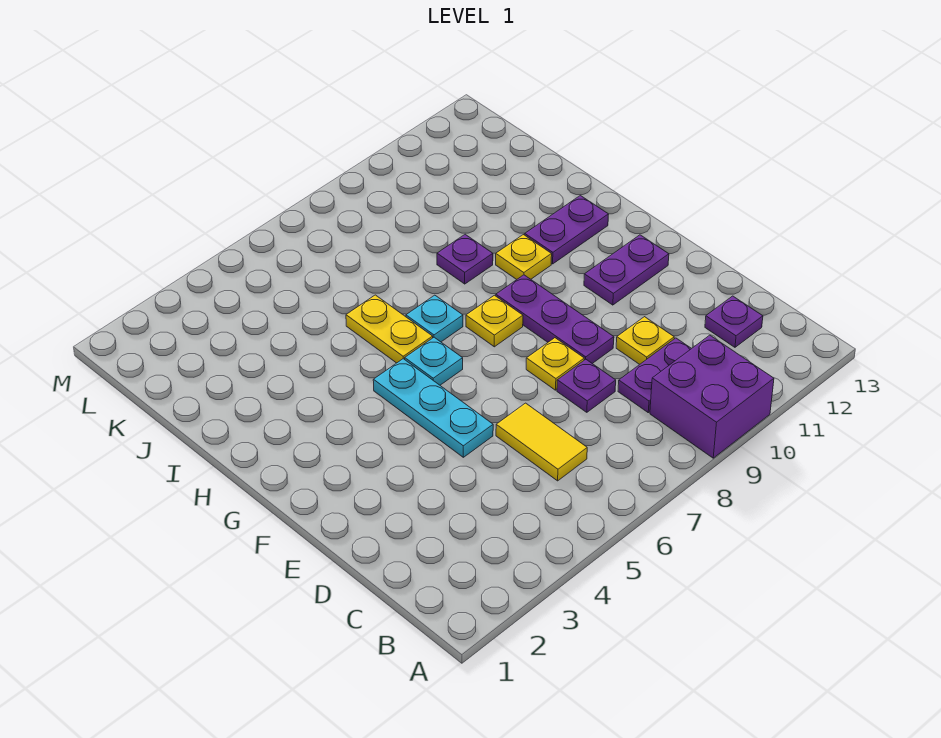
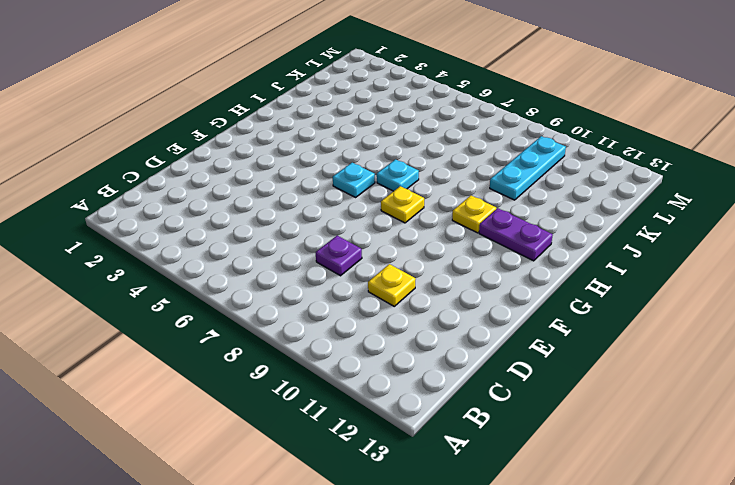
cyan plate J10:L10 level 1 -> cyan plate E5:G5 level 1
none -> purple brick A9:B10 level 1
none -> yellow tile C6:D6 level 1
none -> purple plate C9:C10 level 1

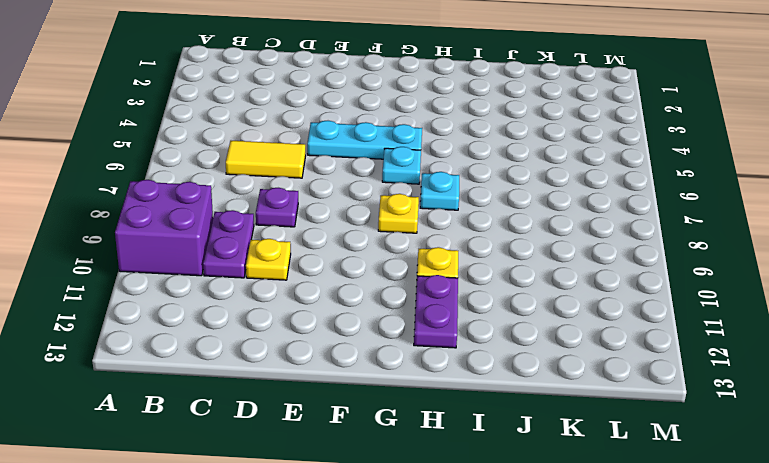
none -> purple plate C12 level 1
none -> yellow plate E8 level 1
none -> purple plate E9:G9 level 1

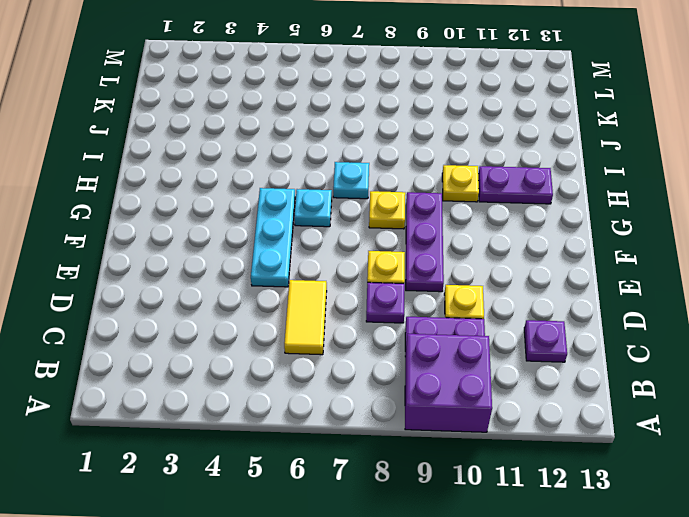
none -> purple plate F11:F12 level 1
none -> yellow plate H6:I6 level 1
none -> purple plate I9 level 1

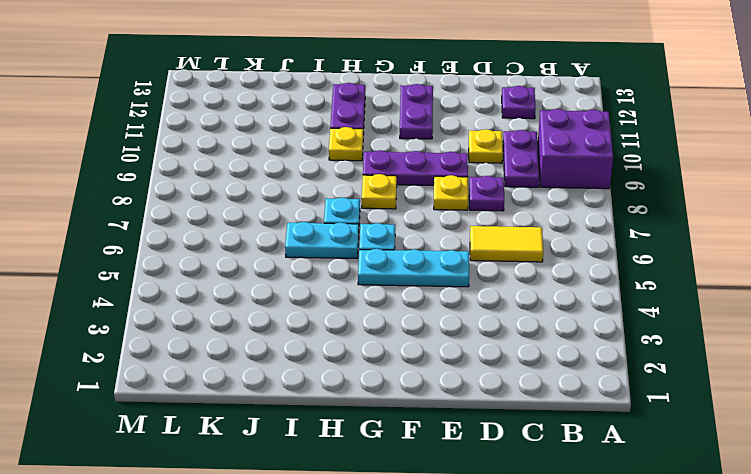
cyan plate H6:I6 level 1 -> yellow plate H6:I6 level 1
none -> purple plate I9 level 1

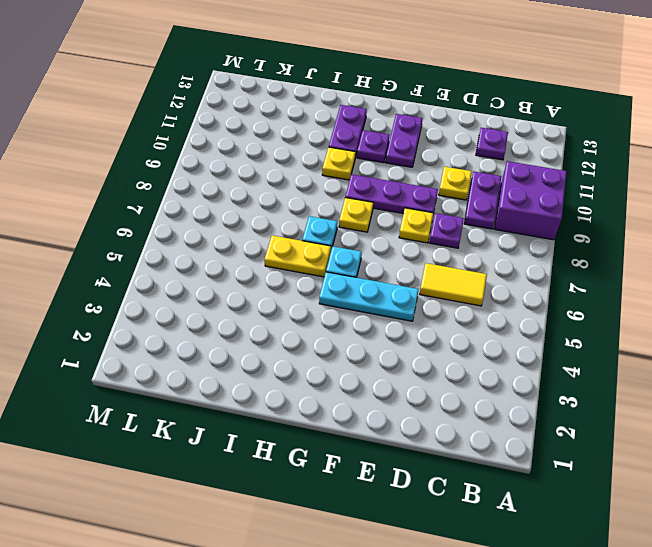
purple plate G11 level 1 -> purple plate I9 level 1

